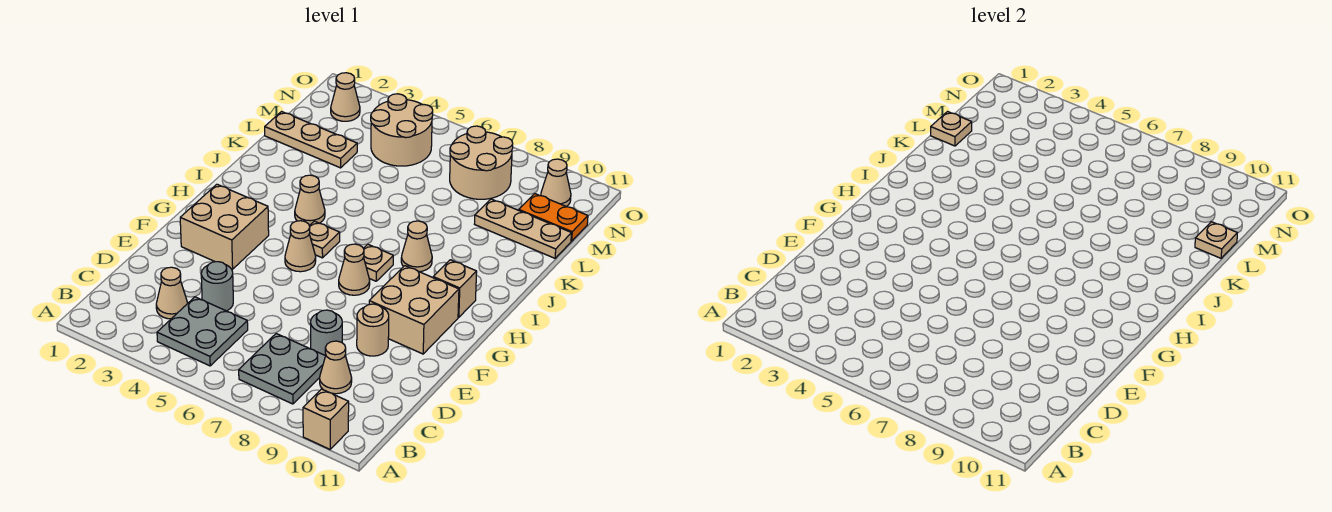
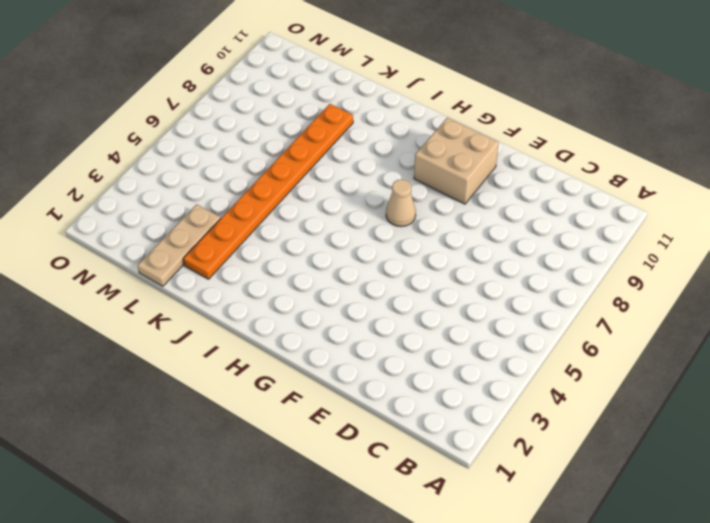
orange plate K2:K9 level 1 -> none
none -> tan brick A10 level 1
none -> grey plate B4:C5 level 1
none -> grey plate B7:C8 level 1

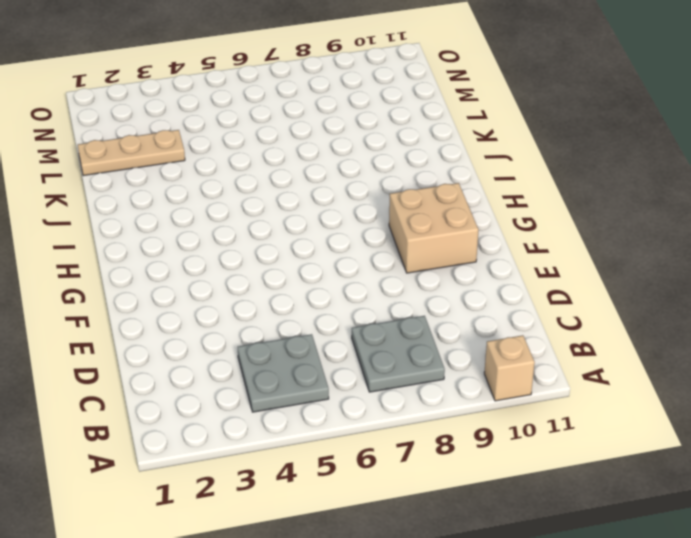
none -> tan cone C3 level 1
none -> tan cone C9 level 1
none -> grey round brick D4 level 1

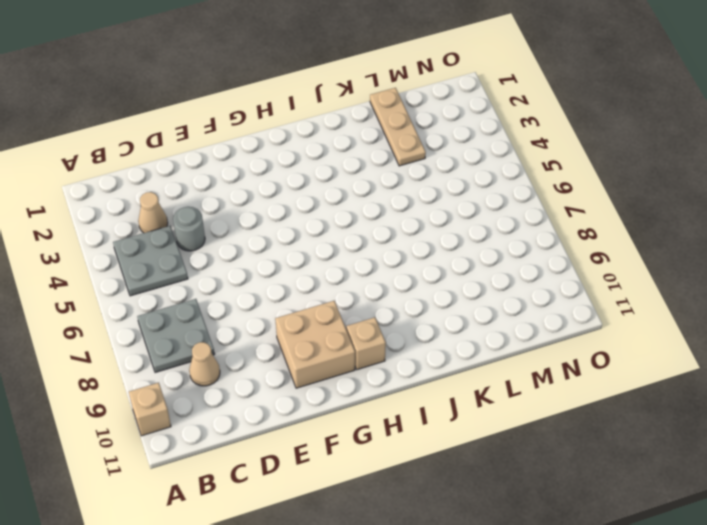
none -> grey round brick D8 level 1
none -> tan round brick E9 level 1
none -> tan brick F2:G3 level 1

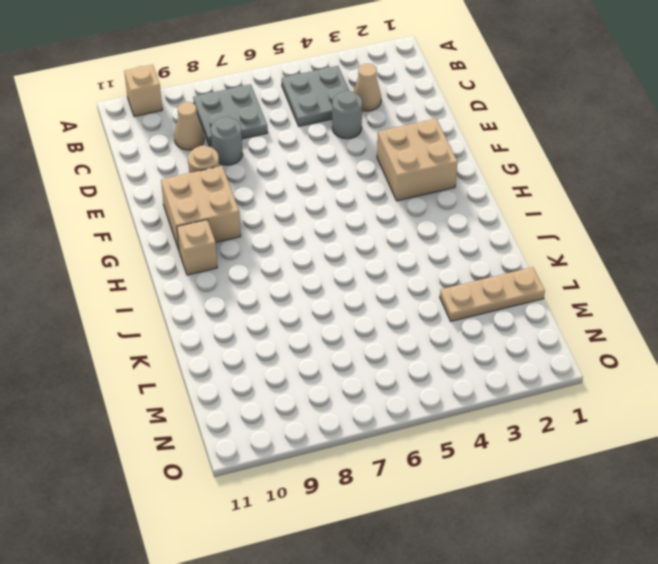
none -> tan cone G5 level 1
none -> tan cone G7 level 1
none -> tan plate H5 level 1

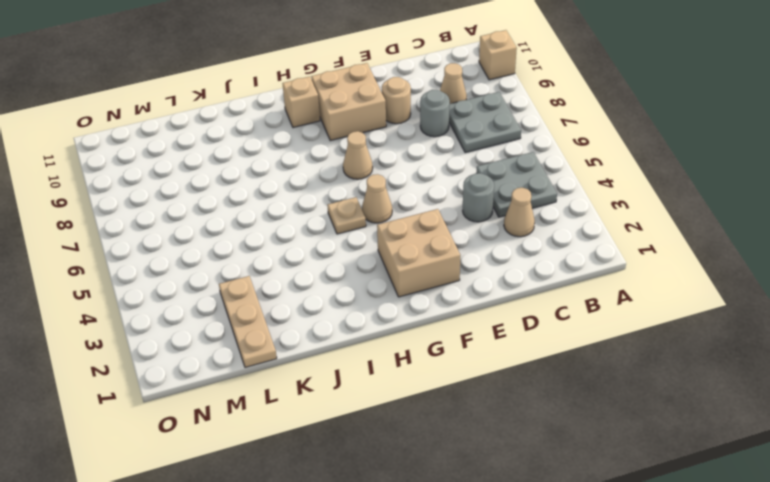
none -> tan plate H7 level 1
none -> tan cone I4 level 1
none -> tan cone I8 level 1

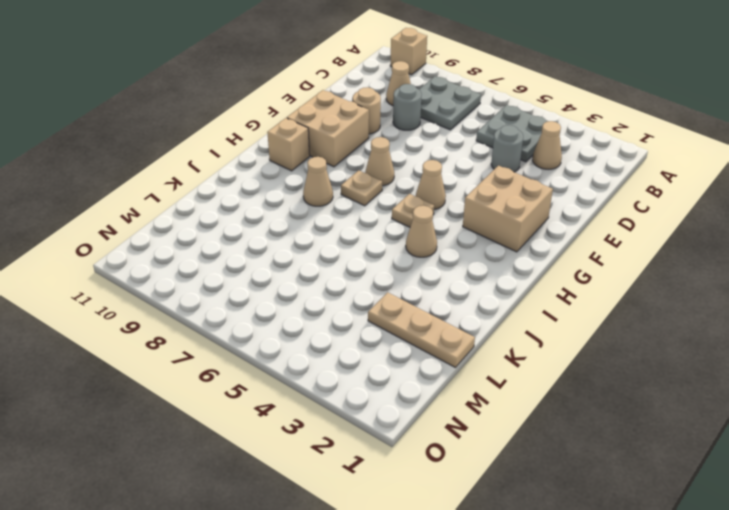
none -> tan plate L9:L11 level 1
none -> tan round brick M4:N5 level 1
none -> tan round brick M7:N8 level 1

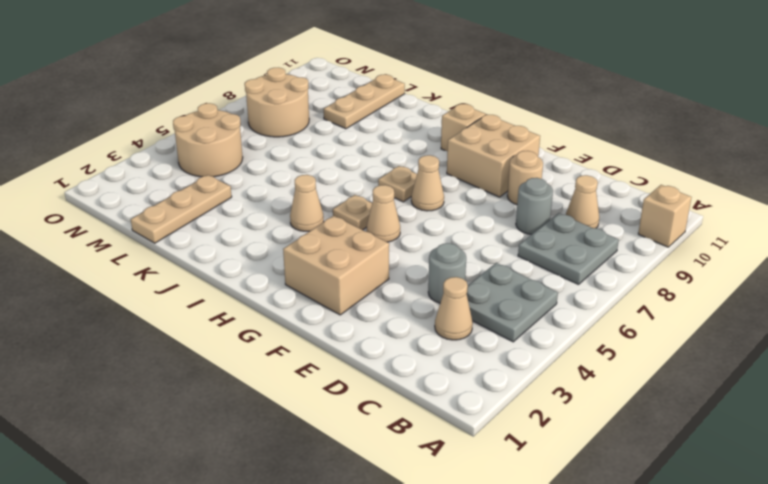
none -> tan cone I8 level 1
none -> orange plate M10:M11 level 1
none -> tan cone N2 level 1

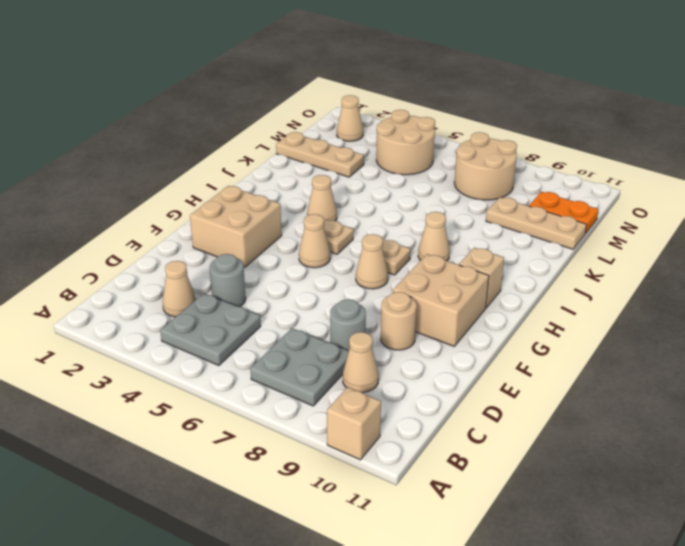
none -> tan cone N10 level 1
none -> tan plate L1 level 2
none -> tan plate L11 level 2

